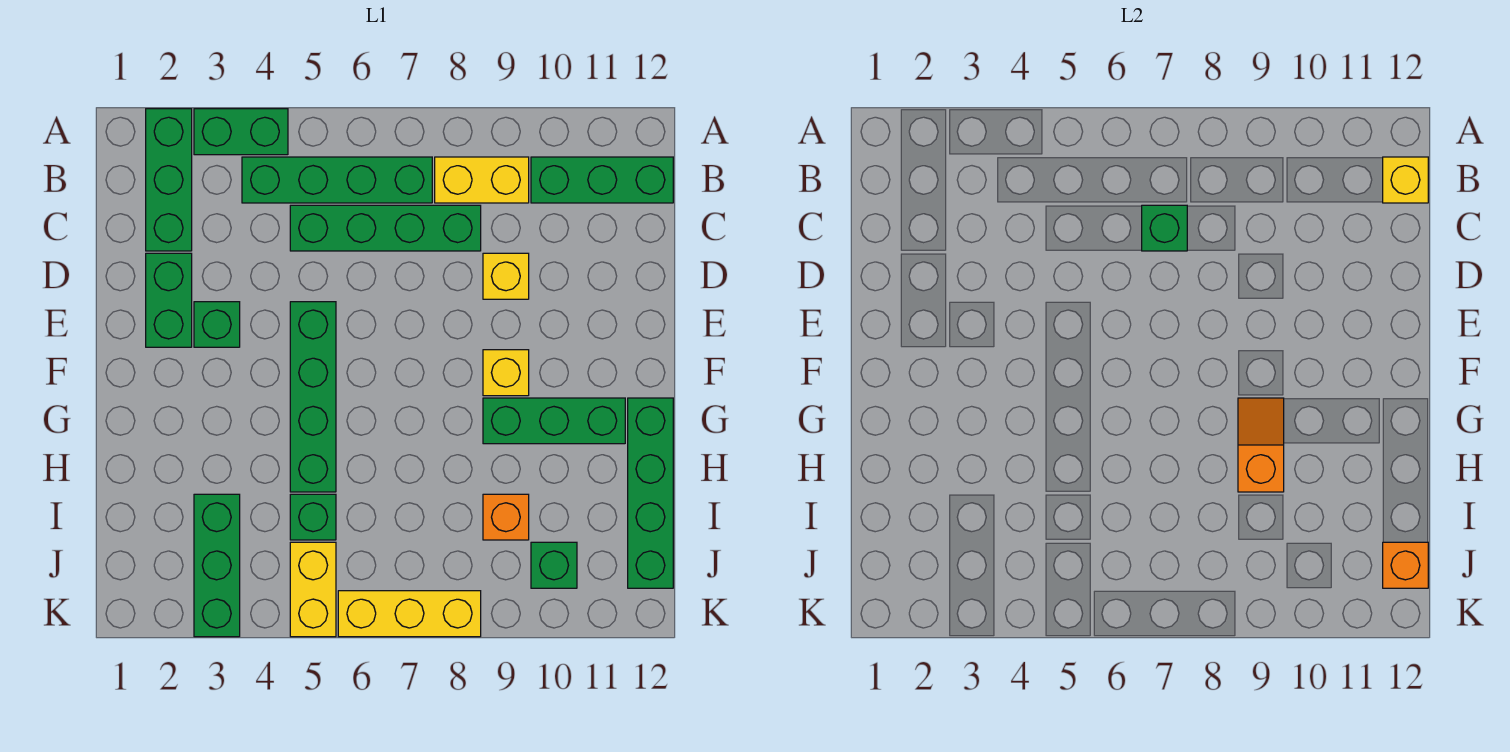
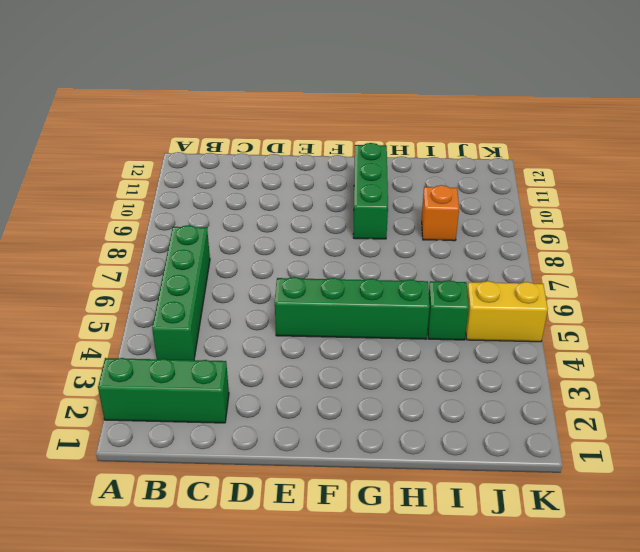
none -> green brick A3:A4 level 1
none -> yellow brick B8:B9 level 1
none -> green brick B10:B12 level 1

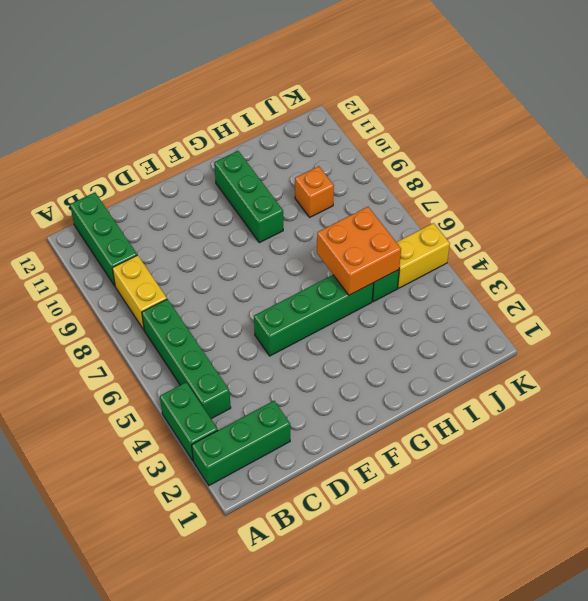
orange brick H5:I6 level 2 -> none
none -> green brick C5:C8 level 1
none -> green brick D2:E2 level 1
none -> yellow brick D9 level 1

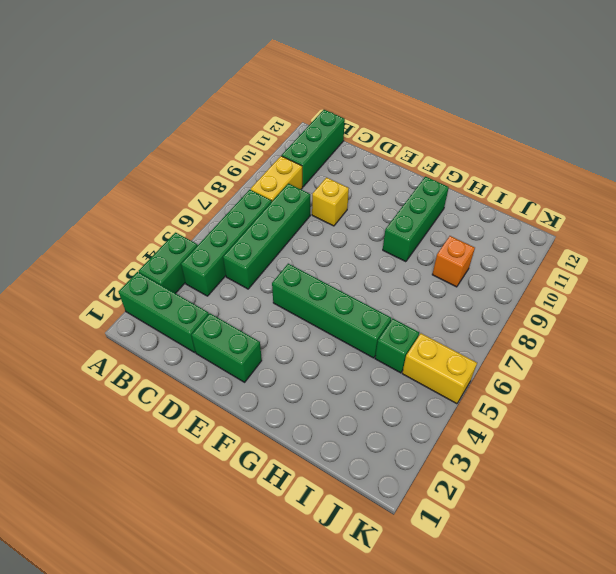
none -> green brick E3 level 1
none -> yellow brick F9 level 1
none -> green brick G12:J12 level 1

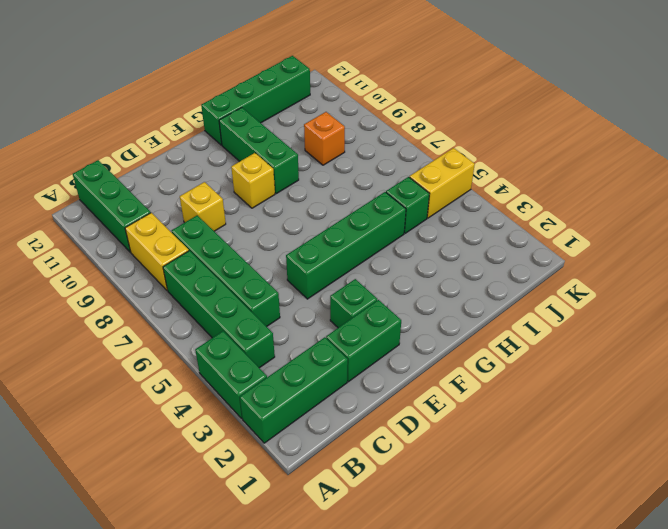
none -> green brick I3:K3 level 1
none -> green brick J10 level 1
none -> yellow brick K6:K8 level 1

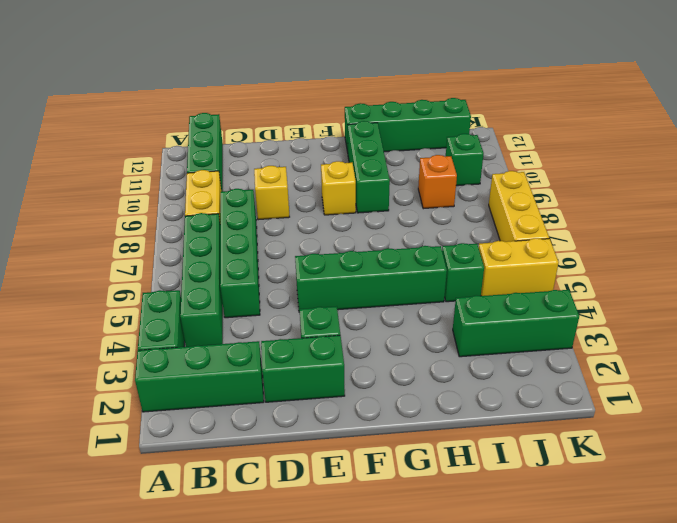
none -> yellow brick B12 level 2
none -> green brick C7 level 2
none -> orange slope G9:H9 level 2 top H

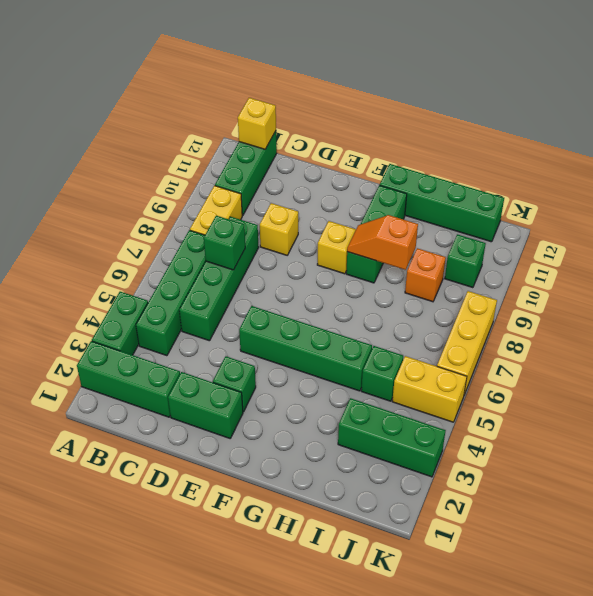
none -> orange brick J12 level 2

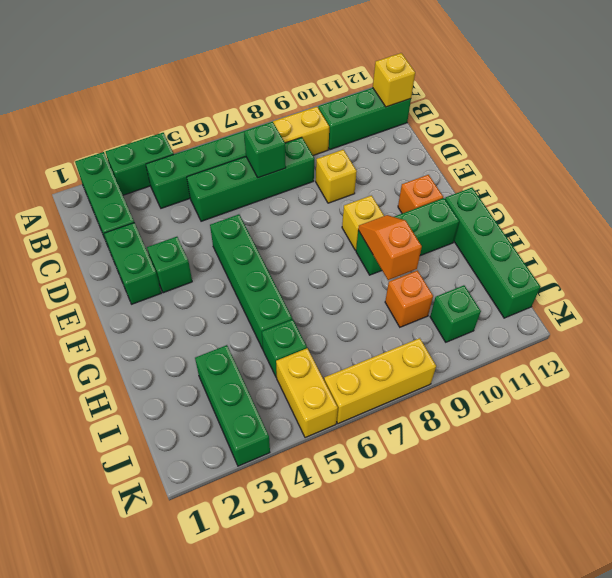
orange brick F11 level 1 -> orange brick J12 level 2

